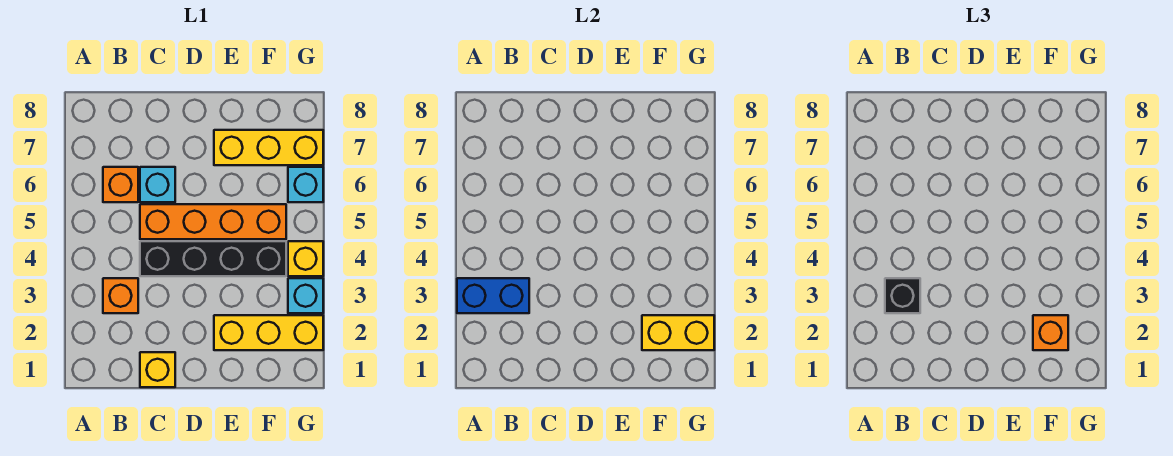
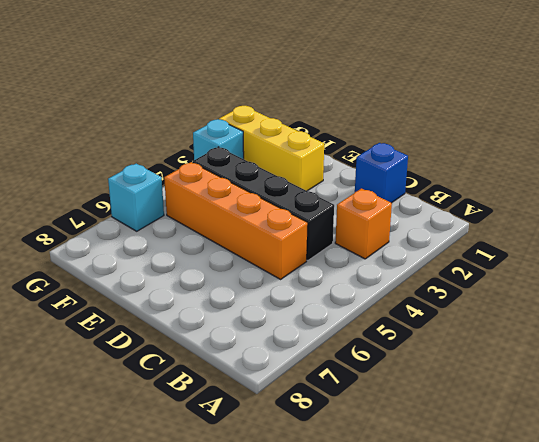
blue brick C1 level 1 -> yellow brick C1 level 1
none -> orange brick B6 level 1
none -> cyan brick C6 level 1
none -> yellow brick E7:G7 level 1

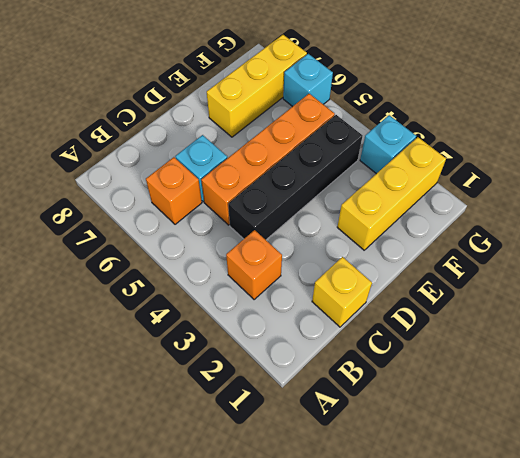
none -> yellow brick G4 level 1
none -> blue brick A3:B3 level 2
none -> yellow brick F2:G2 level 2

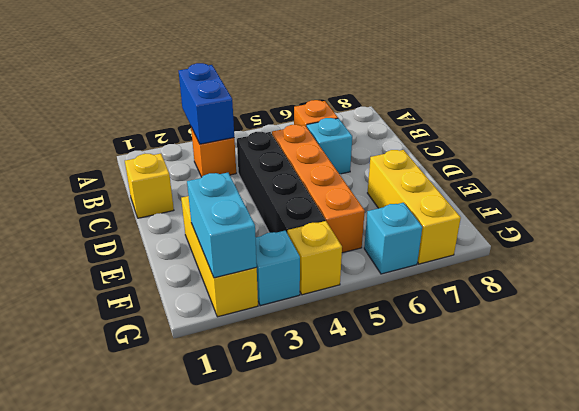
cyan brick F2:G2 level 2 -> yellow brick F2:G2 level 2
none -> black brick B3 level 3
none -> orange brick F2 level 3

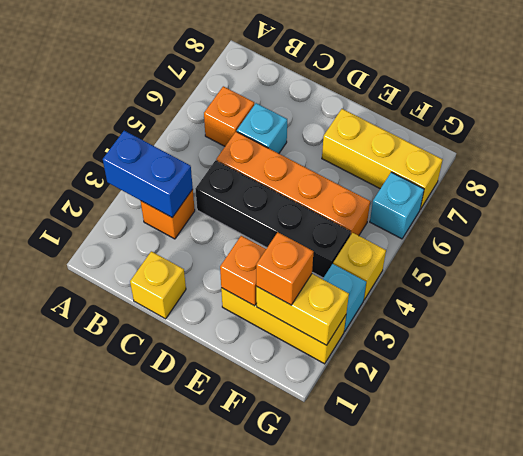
orange brick E2 level 2 -> none
none -> black brick B3 level 3

